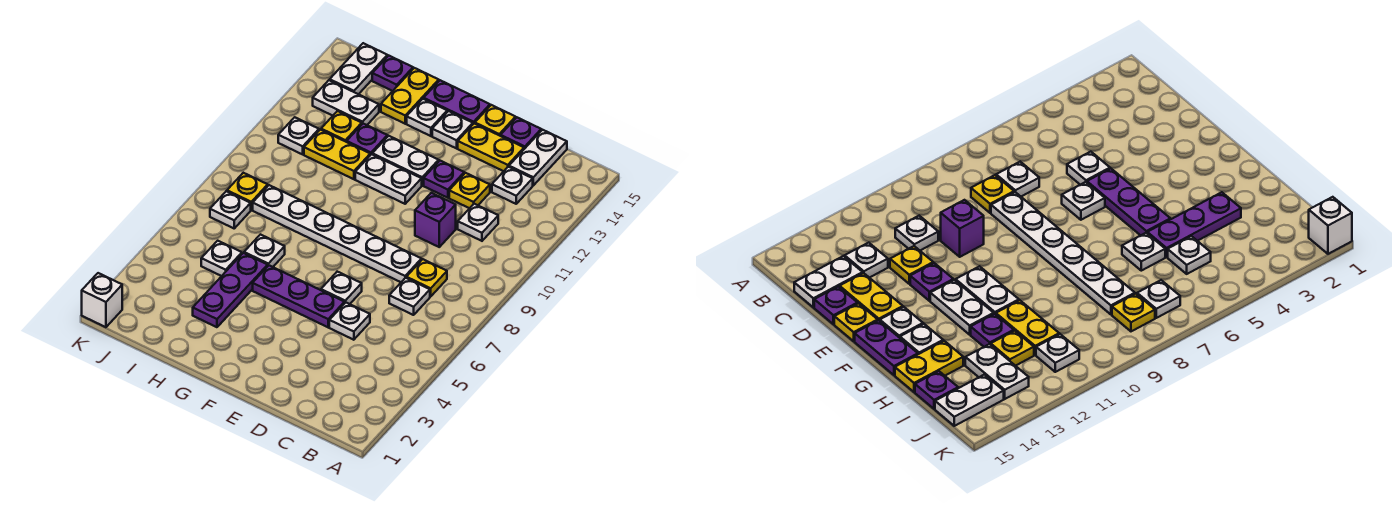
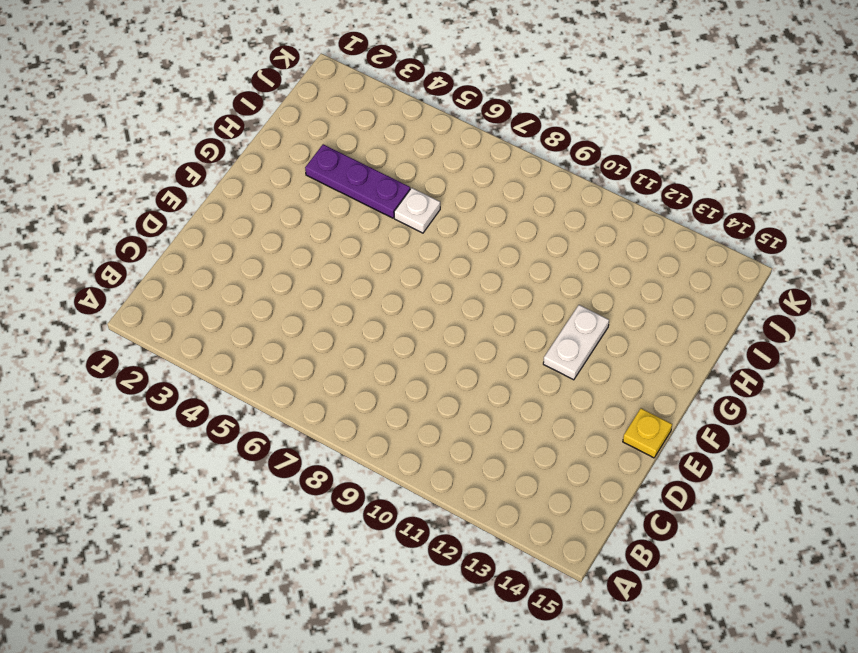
none -> white plate C7 level 1
none -> yellow plate C8 level 1
none -> white plate C11 level 1
none -> white plate C13 level 1

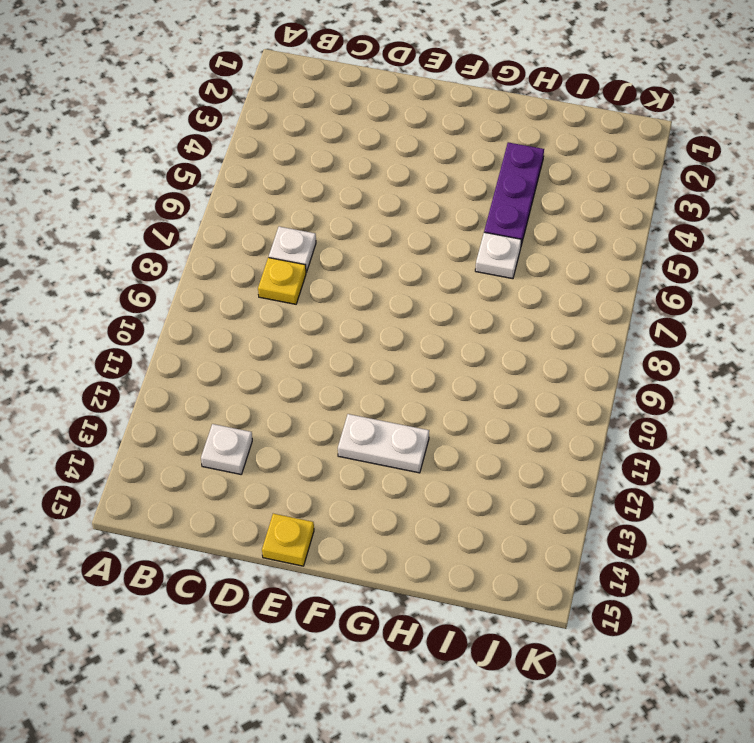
none -> white plate C11 level 1
none -> white plate C14:C15 level 1
none -> white plate D5 level 1
none -> white plate D8:I8 level 1

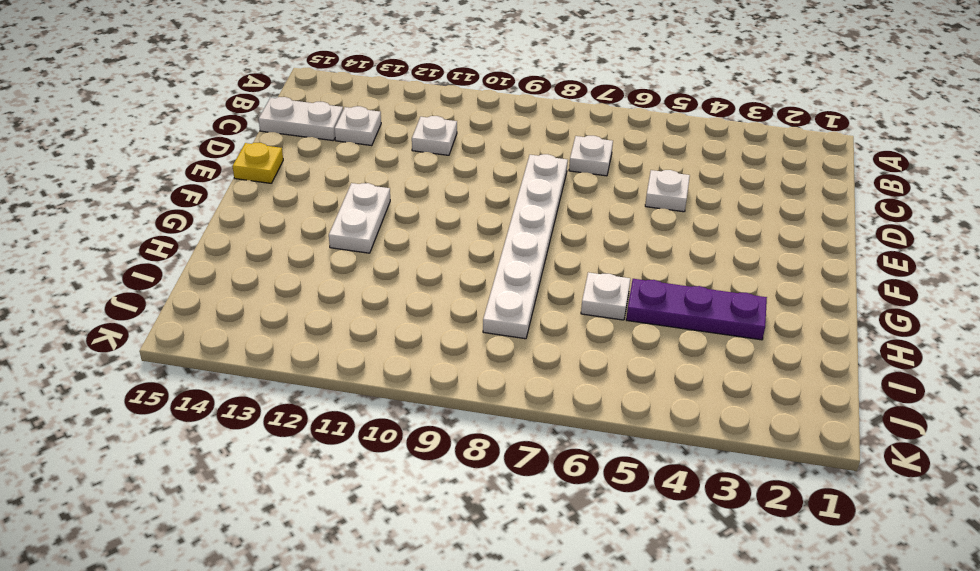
none -> yellow plate C8 level 1
none -> purple brick D10 level 1
none -> yellow plate D12 level 1
none -> yellow plate D14:E14 level 1

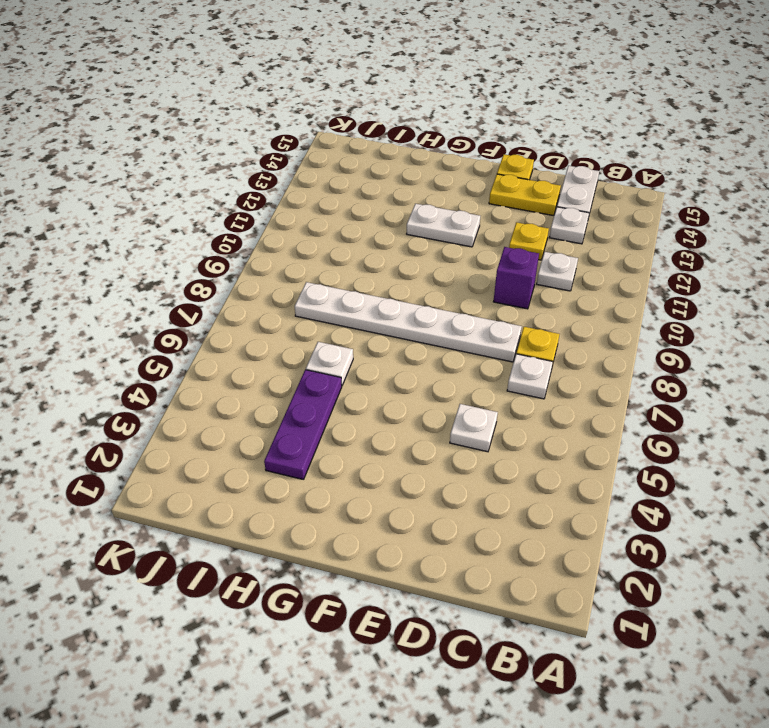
none -> purple plate D15 level 1
none -> purple plate E5:G5 level 1
none -> white plate E6 level 1
none -> purple plate E12 level 1

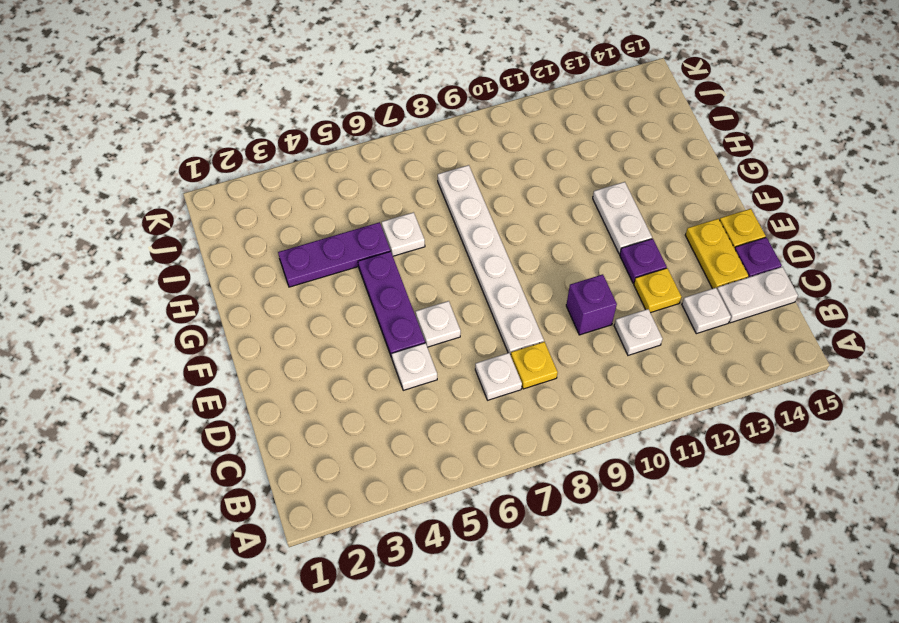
none -> white plate F11:G11 level 1
none -> white plate F14 level 1
none -> purple plate F15:G15 level 1
none -> white plate G14 level 1

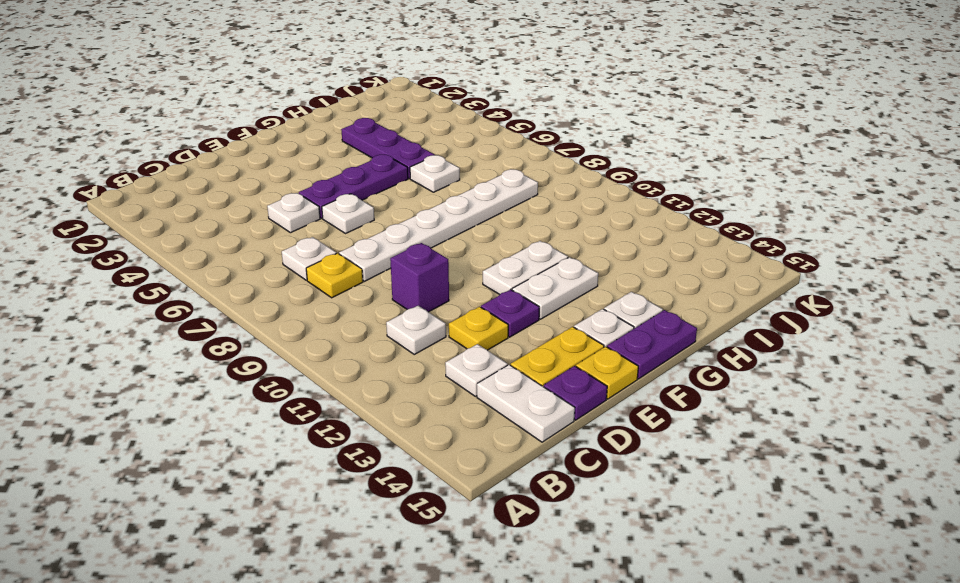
none -> yellow plate H11:I11 level 1
none -> purple plate H12 level 1
none -> yellow plate H14:H15 level 1
none -> white plate I5 level 1

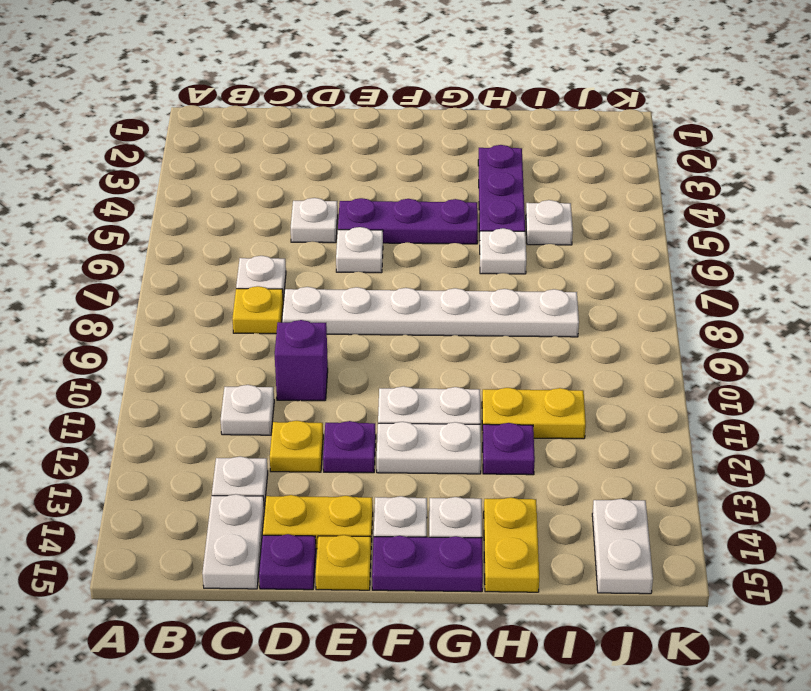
none -> yellow plate I12 level 1
none -> white plate I13:J13 level 1
none -> purple plate I15 level 1
none -> white plate J7 level 1

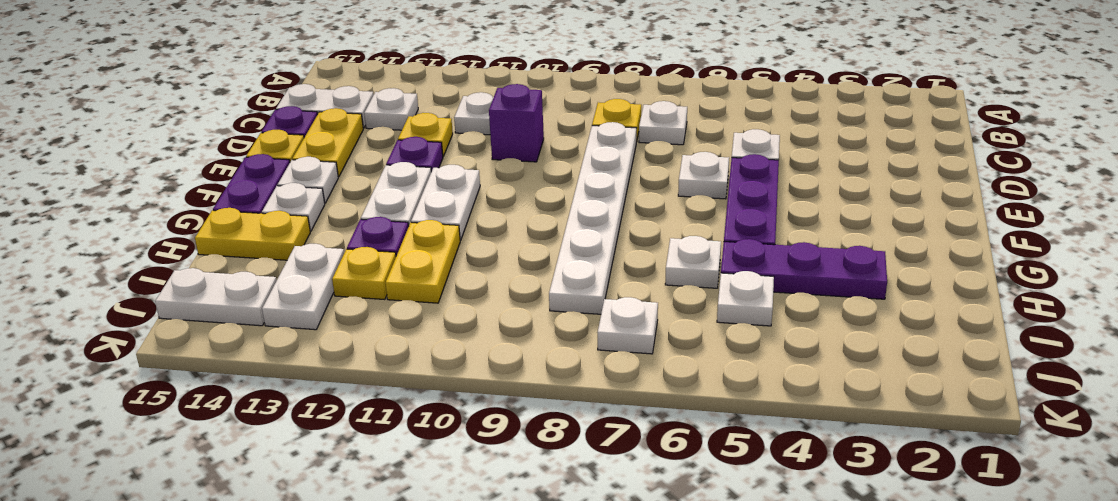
none -> purple plate I15 level 1
none -> yellow plate J8 level 1
none -> white plate J11 level 1
none -> white brick K1 level 1

